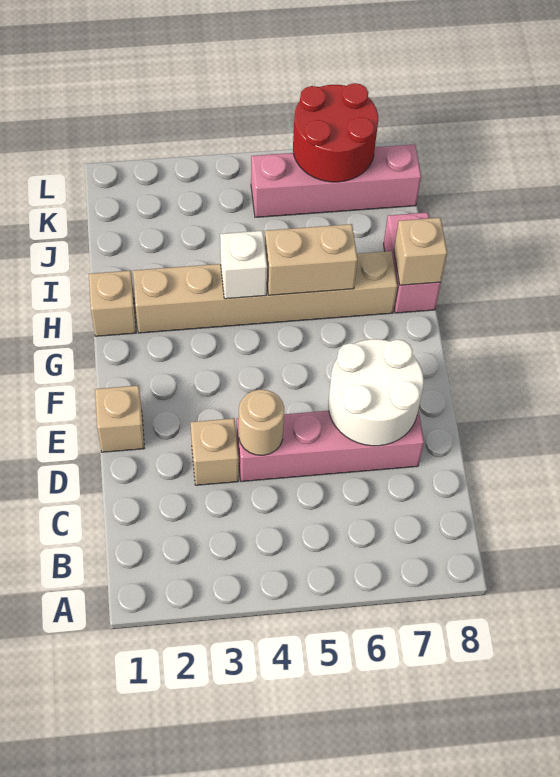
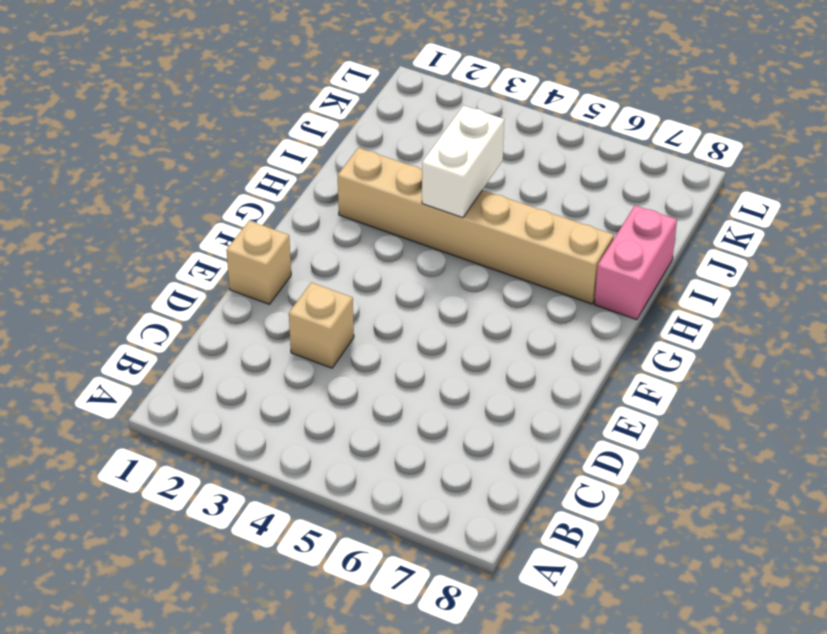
white brick H4:I4 level 2 -> white brick H4 level 2
none -> pink brick D4:D7 level 1
none -> tan brick H1 level 1
none -> pink brick K5:K8 level 1

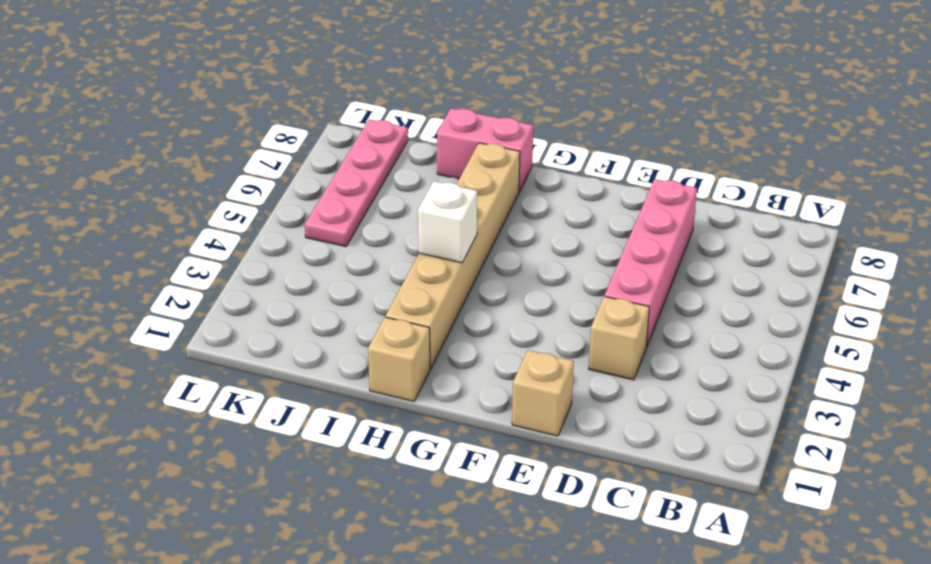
pink plate K5:K8 level 1 -> pink brick K5:K8 level 1
none -> tan round brick D4 level 2
none -> white round brick D6:E7 level 2
none -> tan brick H5:H6 level 2

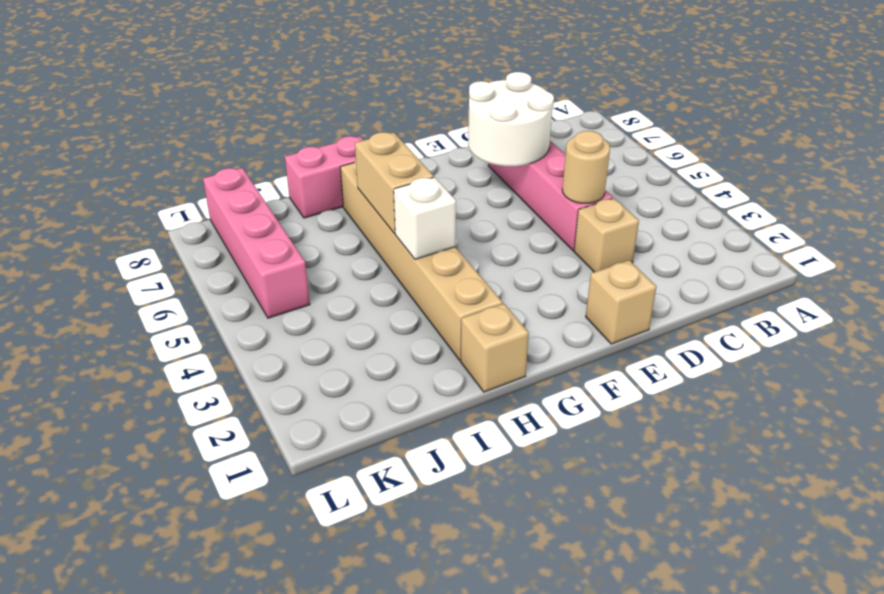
none -> tan brick H8 level 2
none -> red round brick K6:L7 level 2

